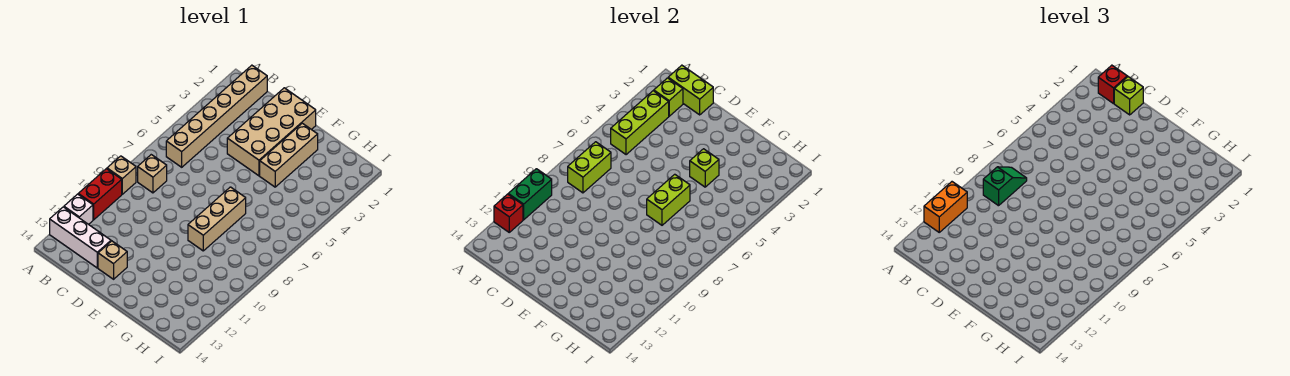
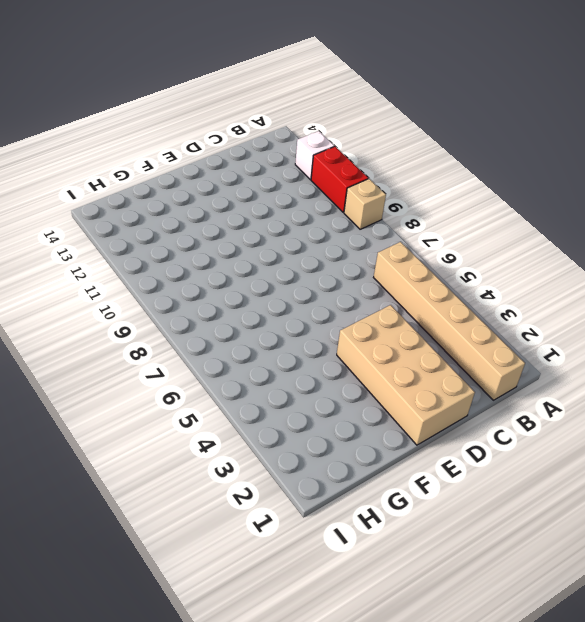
none -> white brick A13:C13 level 1
none -> tan brick B8 level 1
none -> tan brick D13 level 1

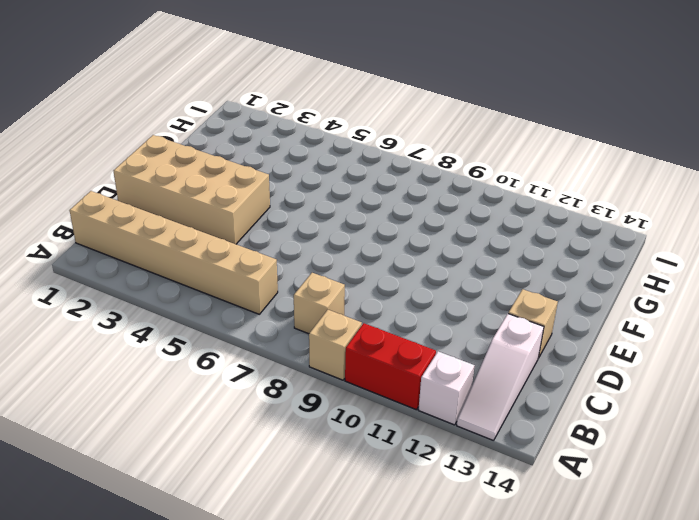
white slope A13:C13 level 1 top C -> white brick A13:C13 level 1
none -> tan brick F2:F4 level 1
none -> tan brick F7:F9 level 1
none -> green brick A10:A11 level 2

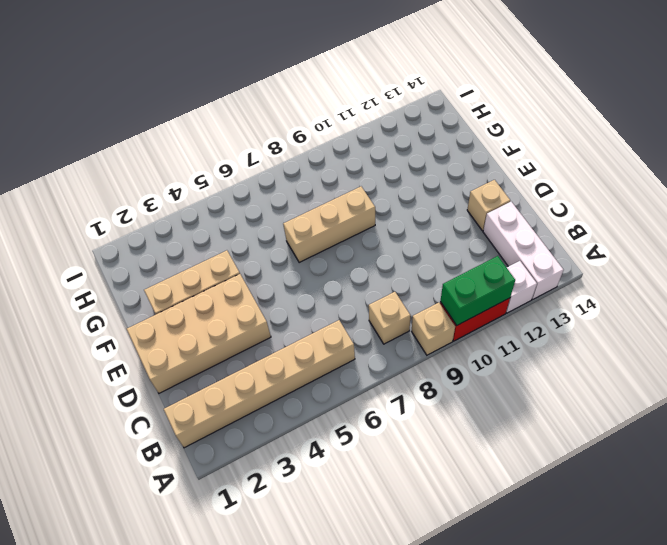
none -> red brick A12 level 2
none -> lime brick B1:C1 level 2
none -> lime brick B2 level 2

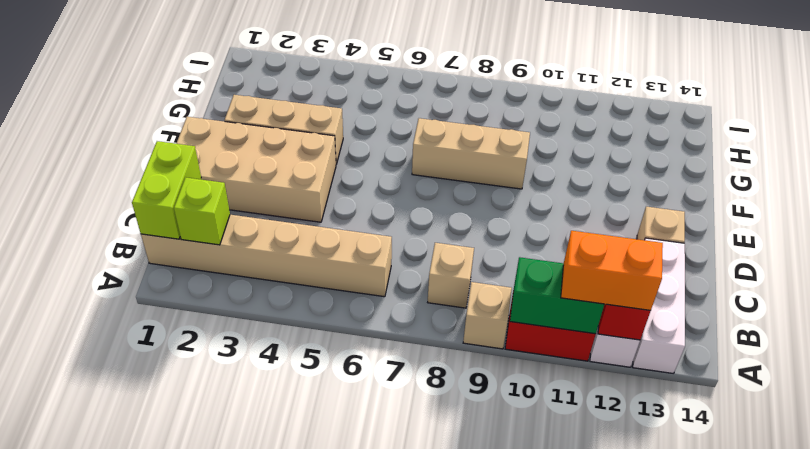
none -> lime brick B3:B5 level 2
none -> lime brick B7:B8 level 2
none -> lime brick F4 level 2

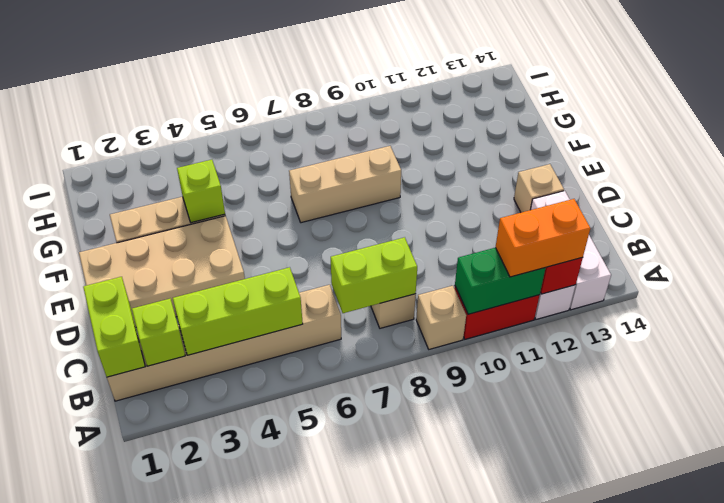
none -> lime brick F6:F7 level 2
none -> red brick B1 level 3
none -> green slope B8:B9 level 3 top 9

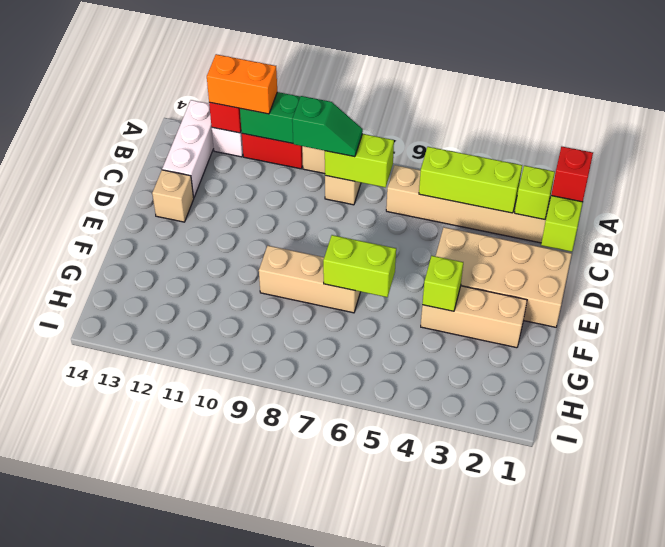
none -> lime brick C1 level 3

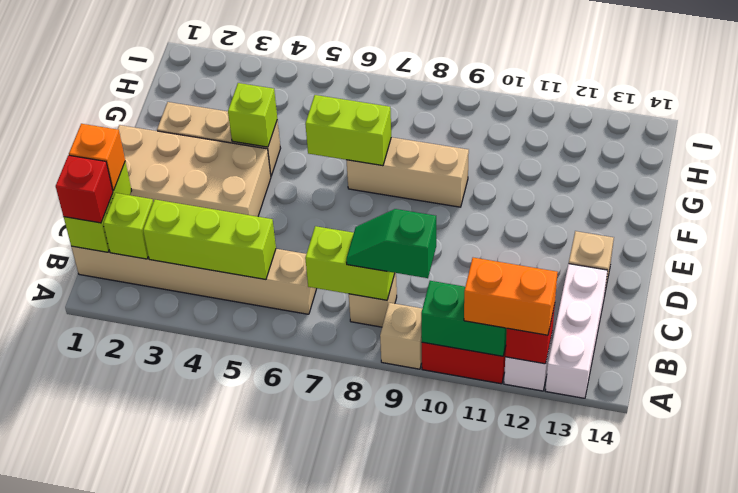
orange brick C1 level 3 -> lime brick C1 level 3

